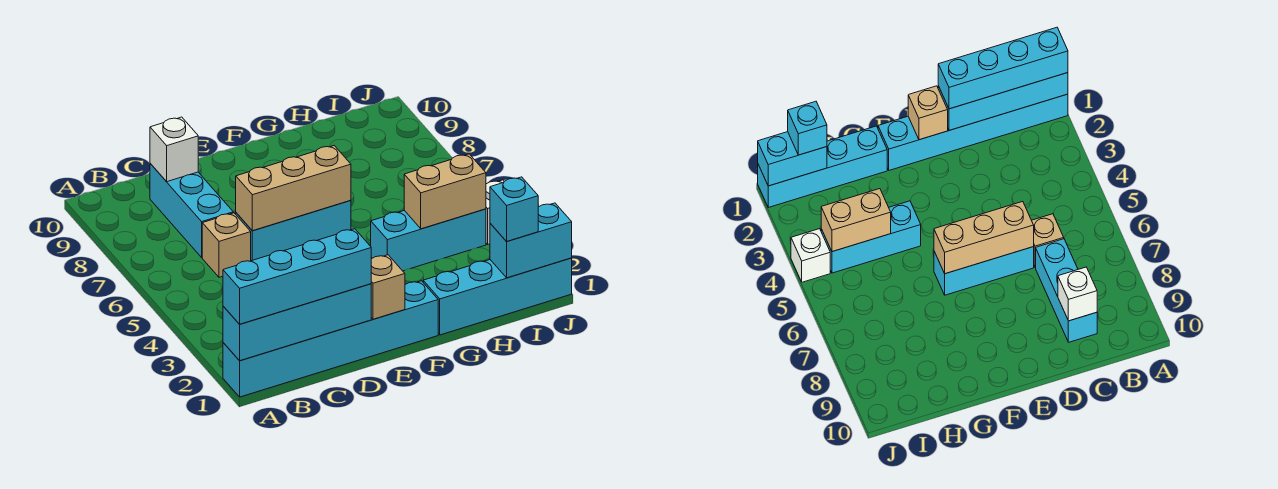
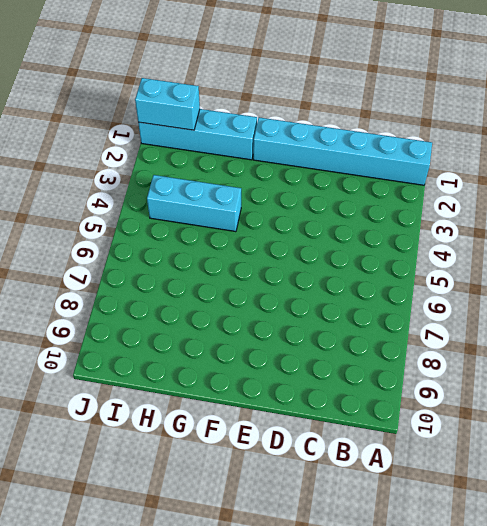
none -> tan brick C6 level 1
none -> cyan brick C7:C9 level 1
none -> cyan brick D6:F6 level 1

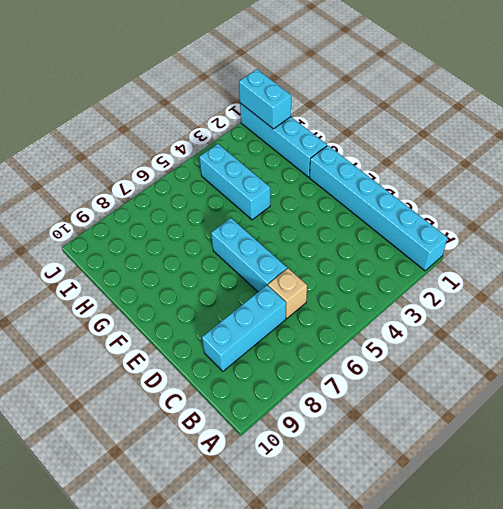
none -> white brick J4 level 1
none -> cyan brick A1:D1 level 2
none -> white brick C9 level 2

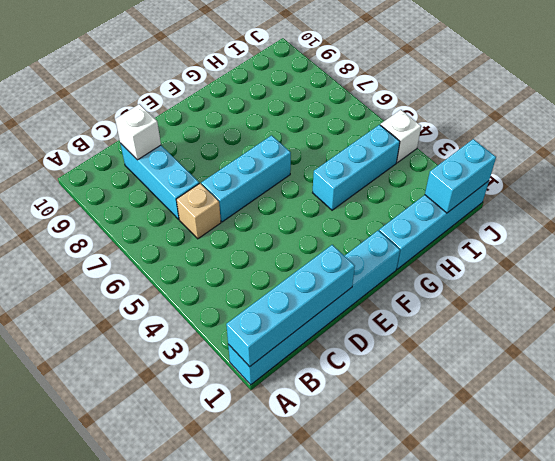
none -> tan brick D6:F6 level 2
none -> tan brick E1 level 2
none -> tan brick H4:I4 level 2

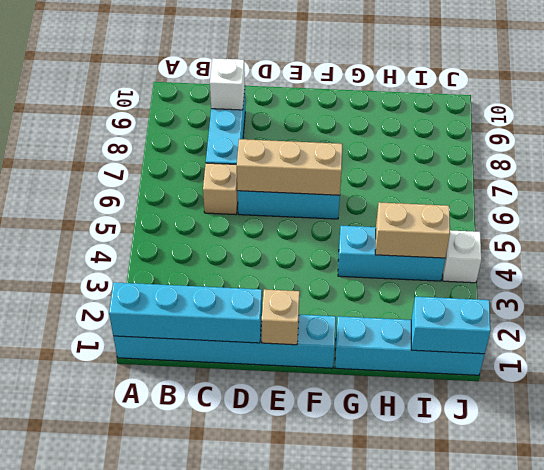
none -> cyan brick A1:D1 level 3
none -> cyan brick I1 level 3

